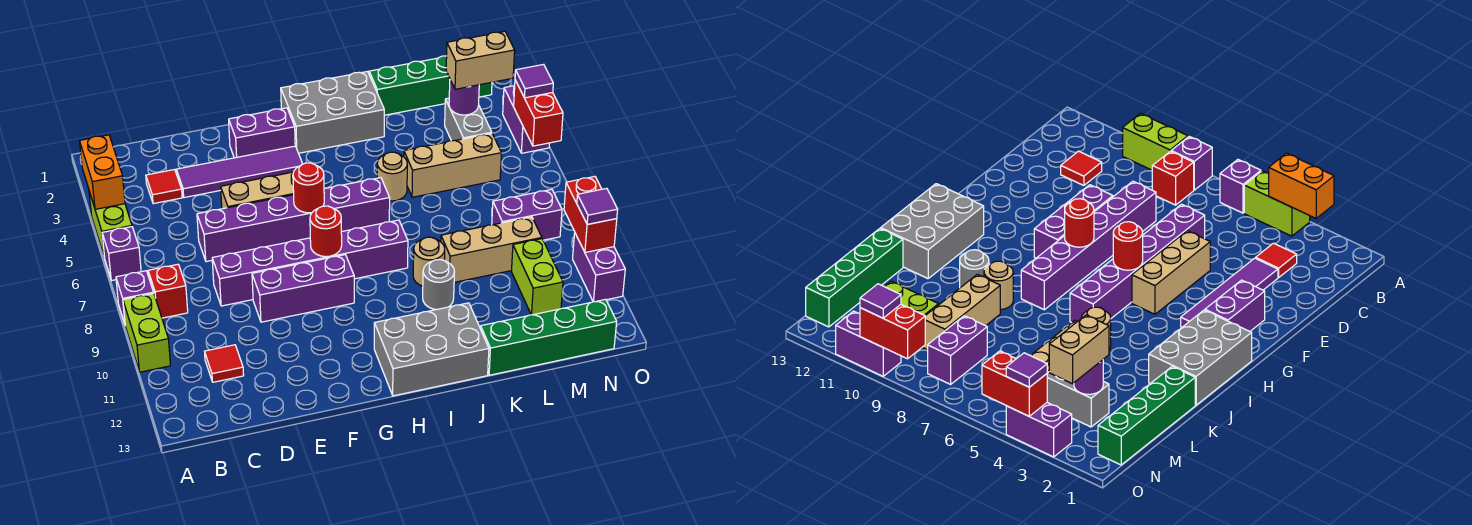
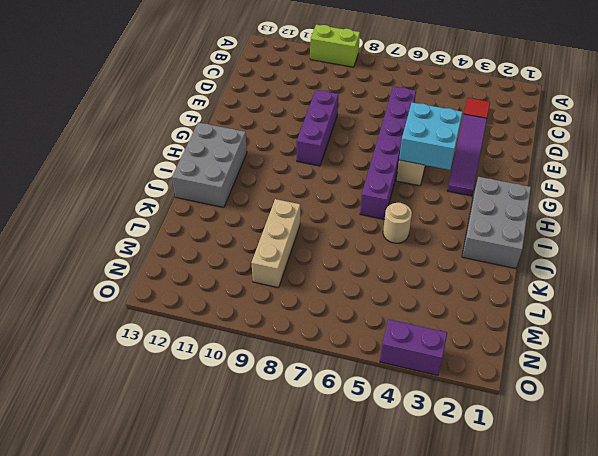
cyan brick F4:G5 level 2 -> none
none -> lime brick A4:A5 level 1
none -> purple brick A6 level 1
none -> purple brick A8 level 1
none -> red brick B8 level 1

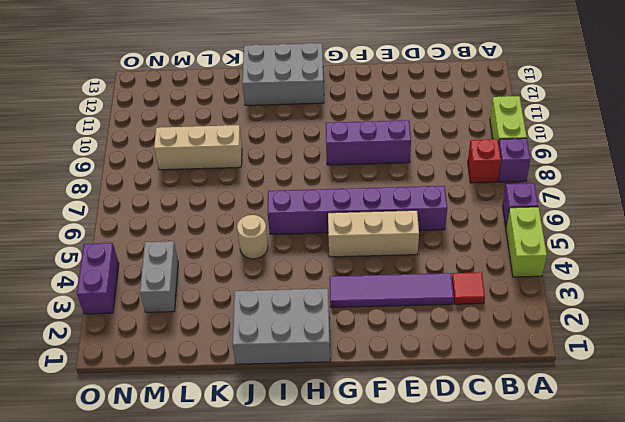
none -> red tile C11 level 1
none -> purple brick D8:I8 level 1
none -> purple brick F2:G2 level 1
none -> tan round brick J9 level 1

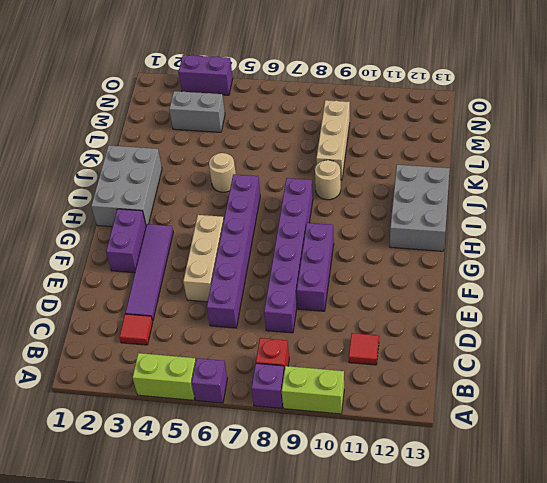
none -> grey round brick J10 level 1
none -> green brick K1:N1 level 1
none -> tan brick K5:M5 level 1
none -> green brick K13:N13 level 1

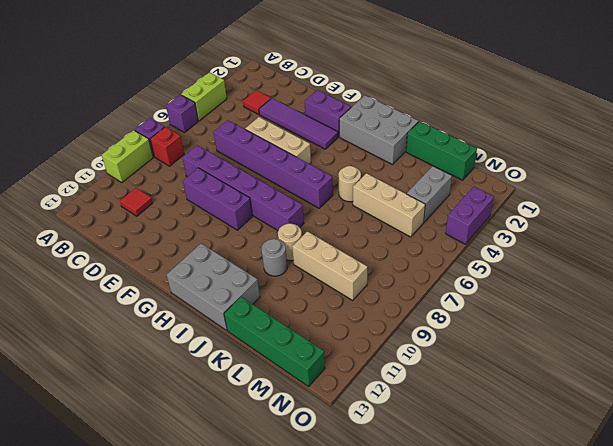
green brick K1:M1 level 1 -> green brick K1:N1 level 1
none -> purple brick M8:N8 level 1
none -> lime brick M10:M11 level 1
none -> purple brick O10:O11 level 1
none -> orange brick A3:A4 level 2

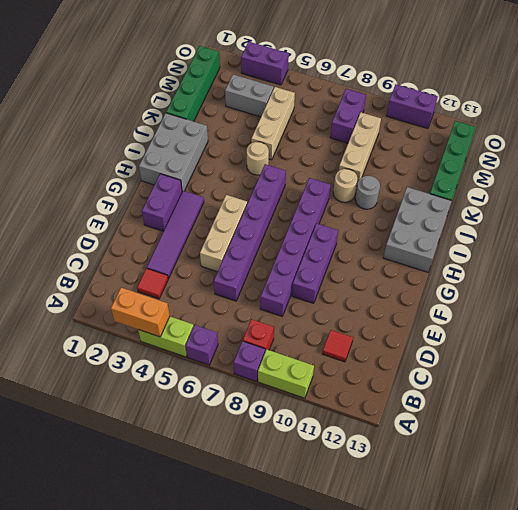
none -> lime brick M10:M11 level 1
none -> red round brick G6 level 2
none -> red round brick G8 level 2
none -> purple round brick M3 level 2

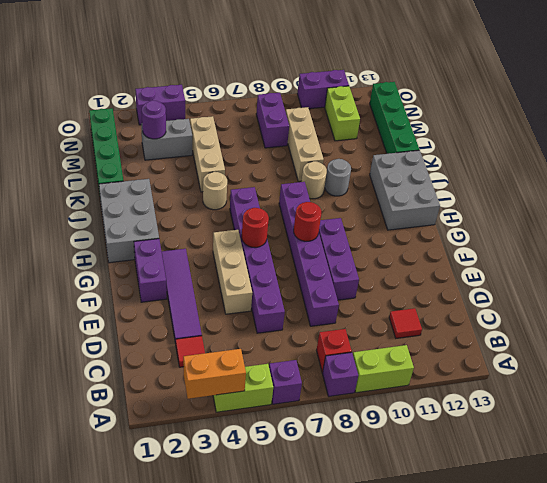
lime brick M11:N11 level 1 -> lime brick M10:M11 level 1
none -> red brick O4:O5 level 2
none -> red brick O9:O10 level 2
none -> tan brick M3:N3 level 3
none -> purple tile O4 level 3

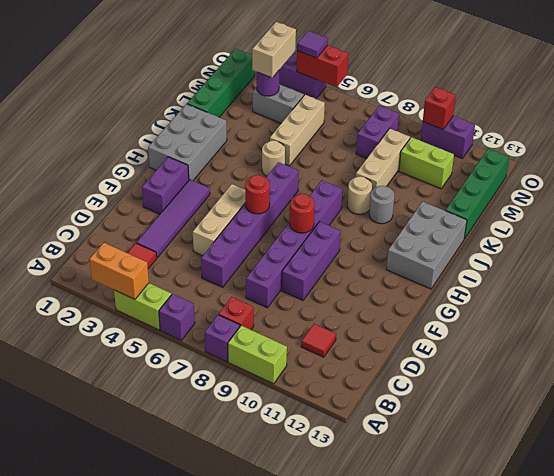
red brick O10 level 2 -> red brick O9:O10 level 2
none -> purple tile O10 level 3

